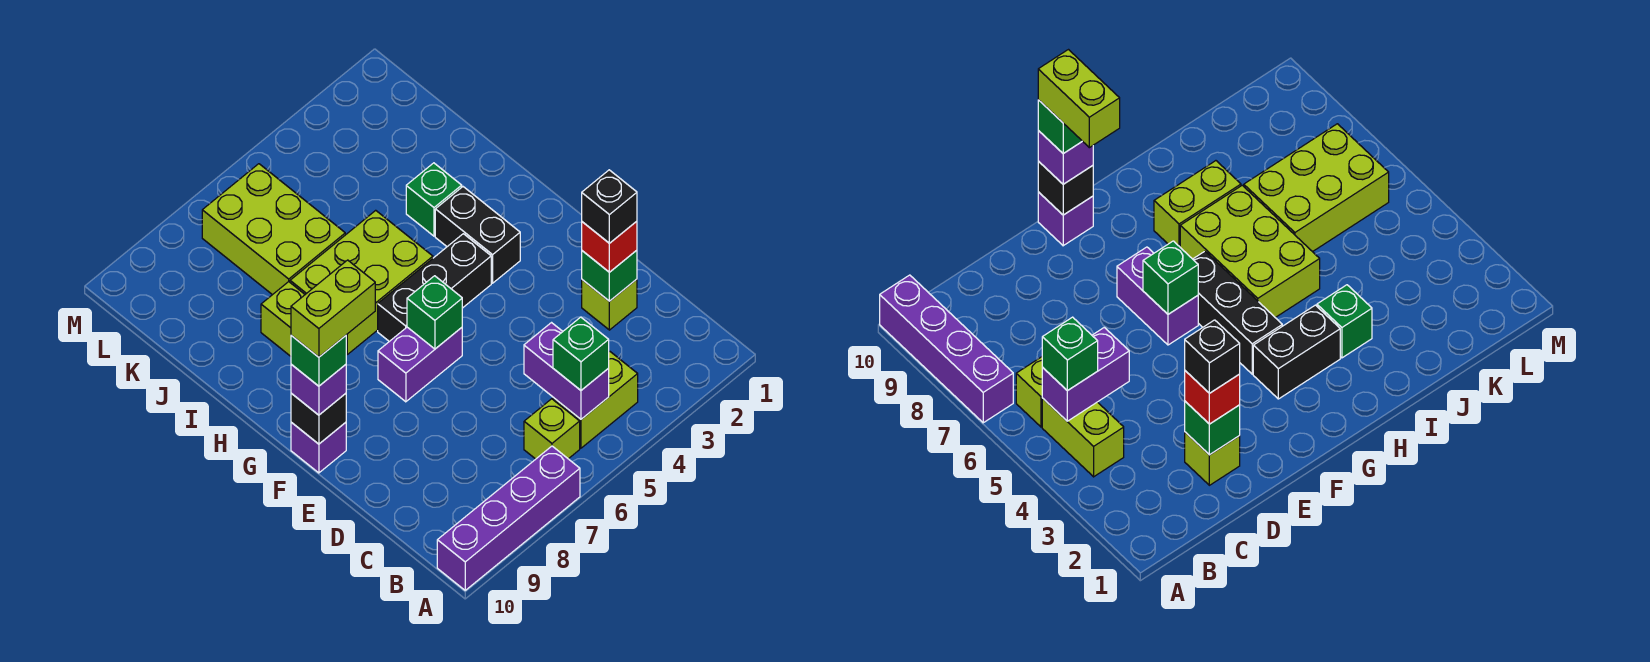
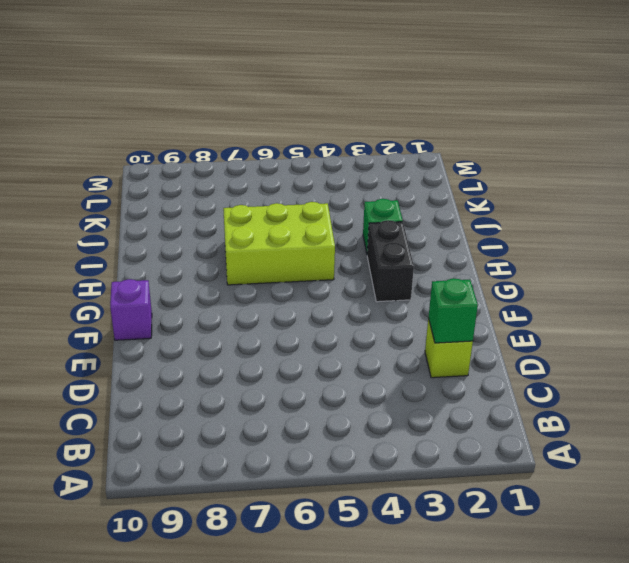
none -> purple brick A7:A10 level 1
none -> lime brick B4:B5 level 1
none -> lime brick B6 level 1

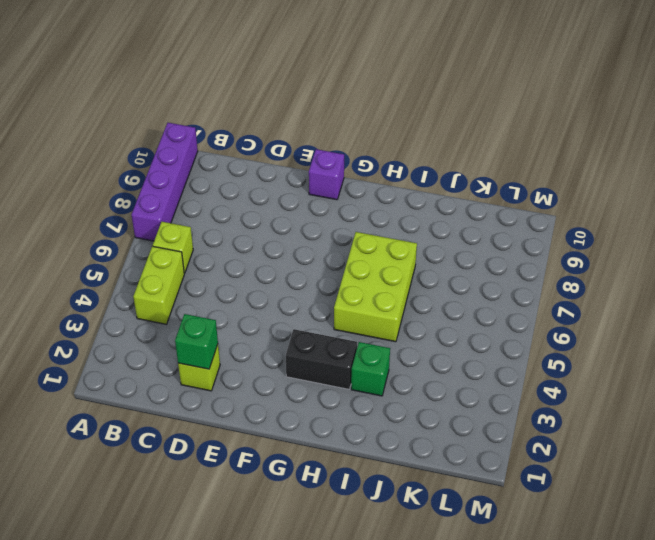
none -> purple brick F6:F7 level 1
none -> black brick G4:G6 level 1
none -> lime brick H8:I8 level 1

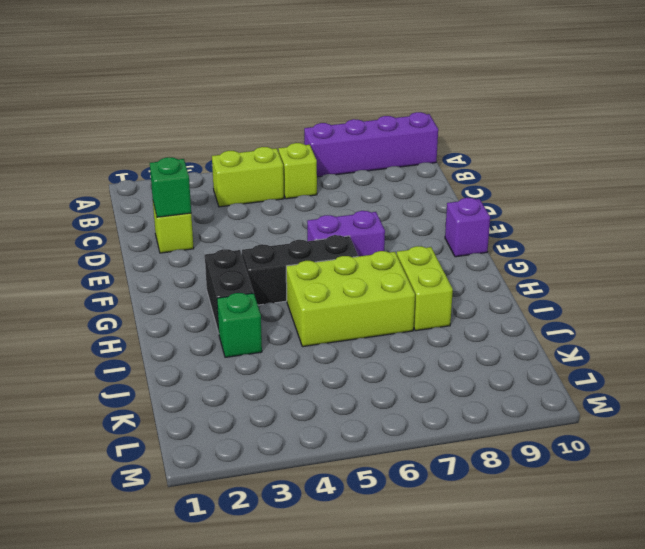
none -> lime brick J6:L7 level 1
none -> purple brick B5:C5 level 2
none -> green brick F6 level 2

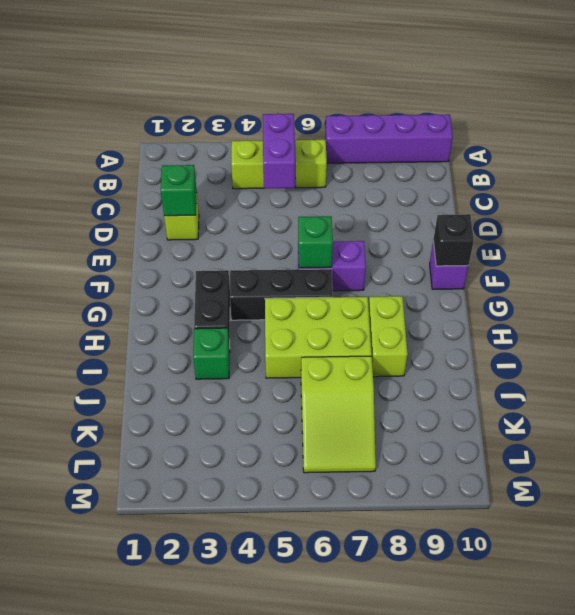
lime slope J6:L7 level 1 top J -> lime brick J6:L7 level 1
none -> green brick B5 level 3
none -> red brick D2 level 3
none -> purple brick F10 level 3

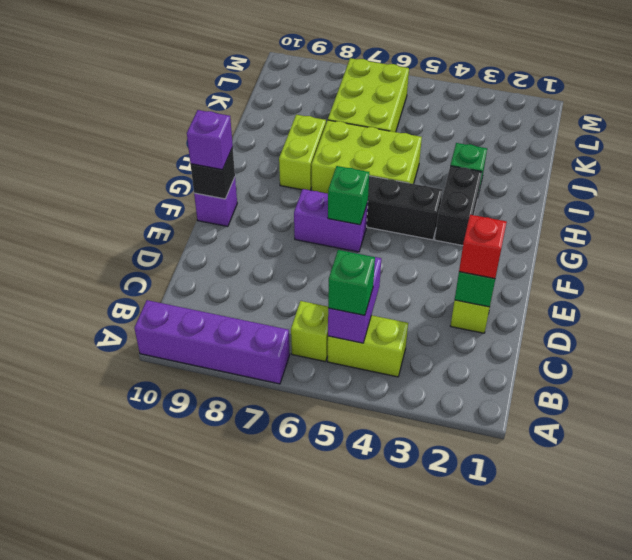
none -> black brick D2 level 4
none -> green brick F10 level 4
none -> lime brick F9:F10 level 5

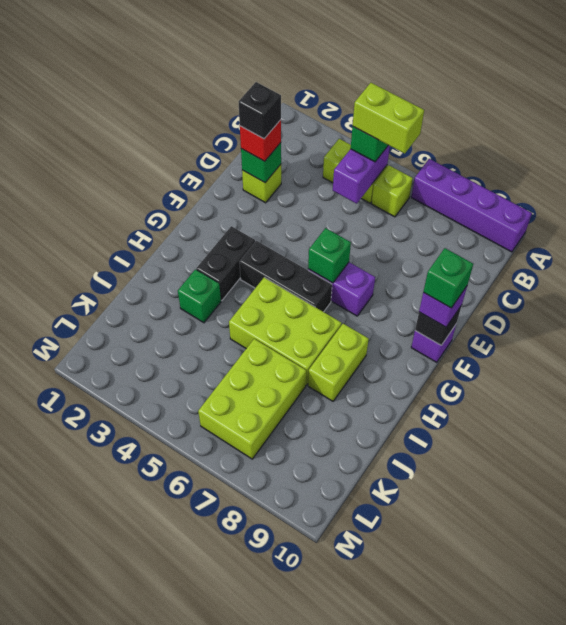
lime brick B5:B6 level 4 -> lime brick F9:F10 level 5

